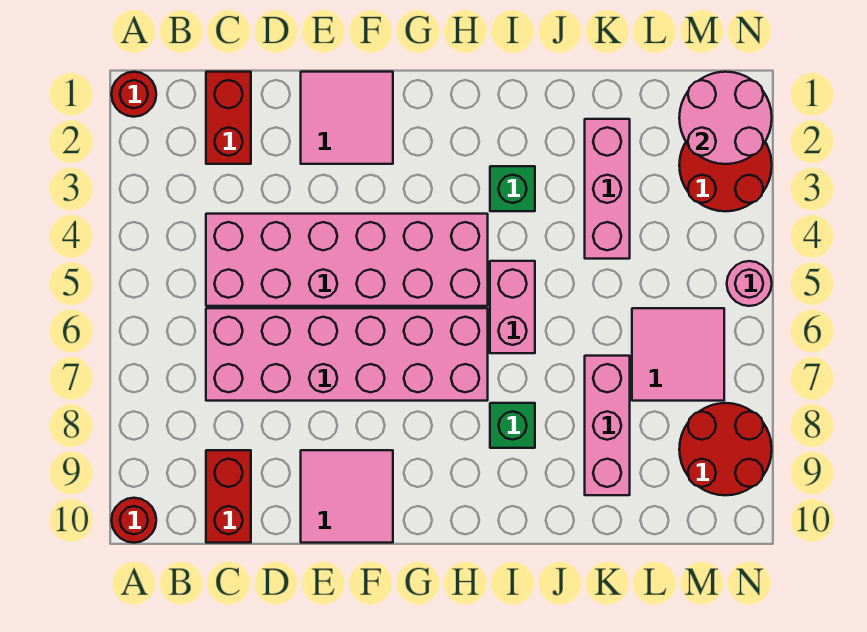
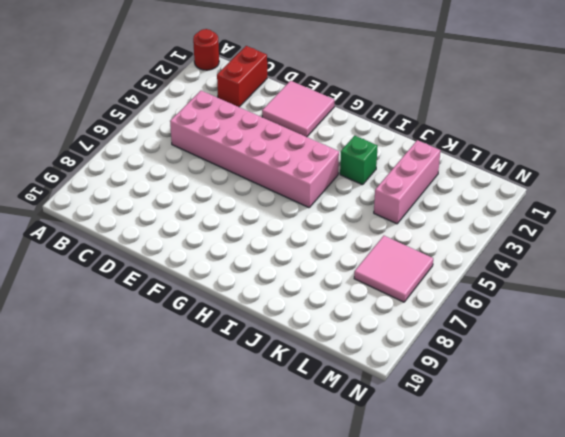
none -> red round brick A10 level 1
none -> pink brick C6:H7 level 1
none -> red brick C9:C10 level 1

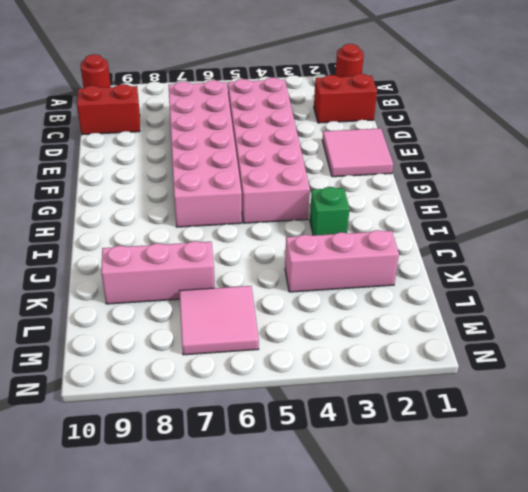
none -> pink tile E9:F10 level 1
none -> pink brick I5:I6 level 1
none -> green brick I8 level 1

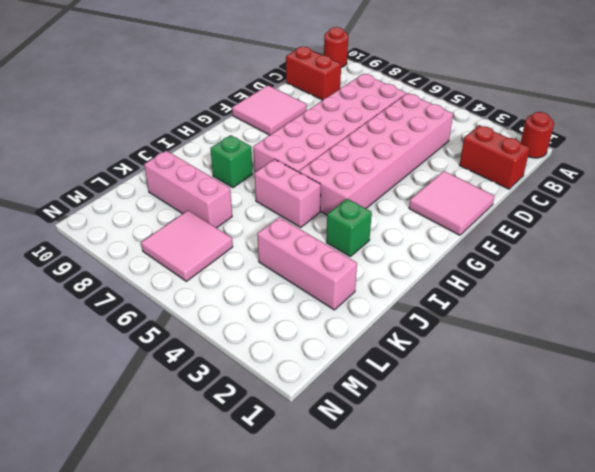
none -> red round brick M2:N3 level 1
none -> red round brick M8:N9 level 1
none -> pink round brick N5 level 1

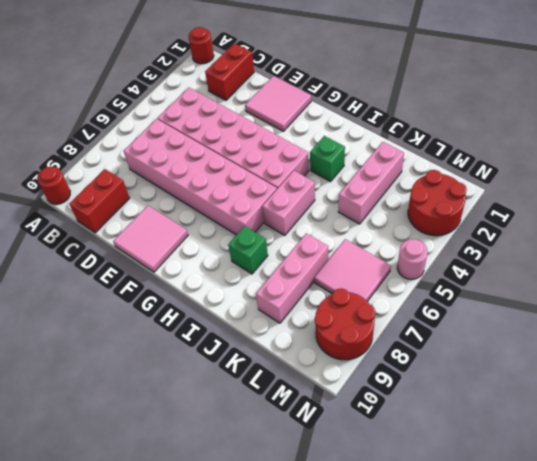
none -> pink round brick M1:N2 level 2

